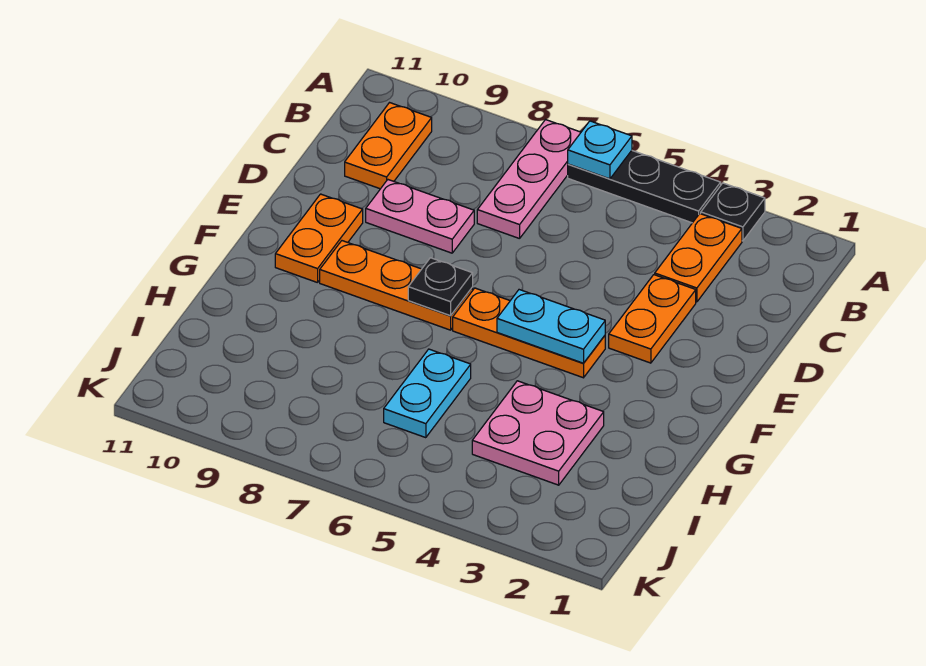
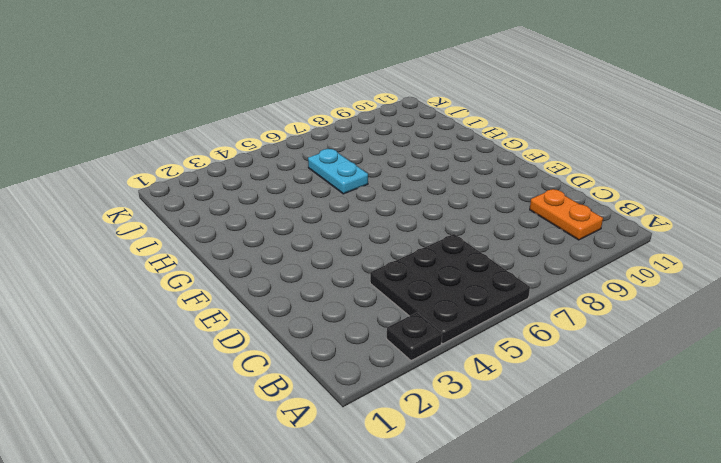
black plate A4:C6 level 1 -> black plate A4:A6 level 1
none -> pink plate A7:C7 level 1
none -> orange plate B3:C3 level 1
none -> orange plate D3:E3 level 1

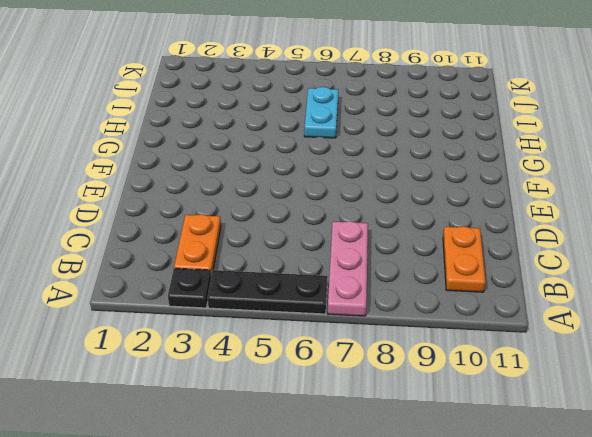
none -> orange plate D3:E3 level 1
none -> pink plate D8:D9 level 1
none -> orange plate E10:F10 level 1

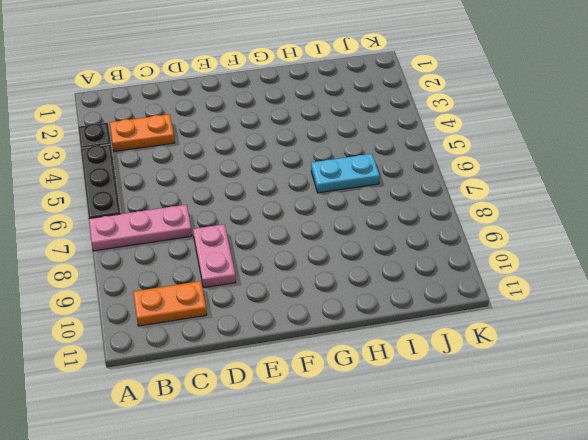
none -> orange plate D3:E3 level 1
none -> orange plate E10:F10 level 1
none -> orange plate F4:F6 level 1

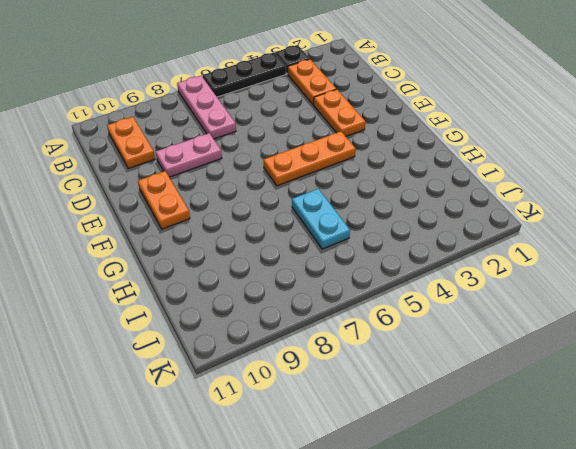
none -> orange plate F7:F9 level 1
none -> pink plate H3:I4 level 1
none -> cyan plate A6 level 2

